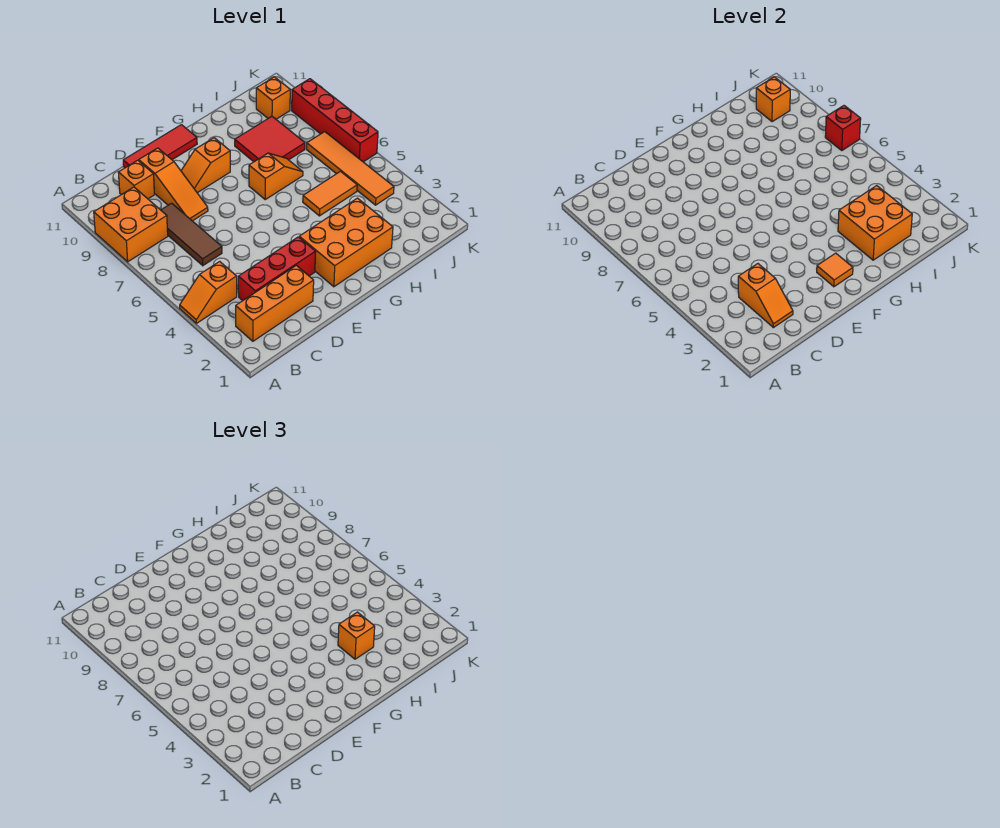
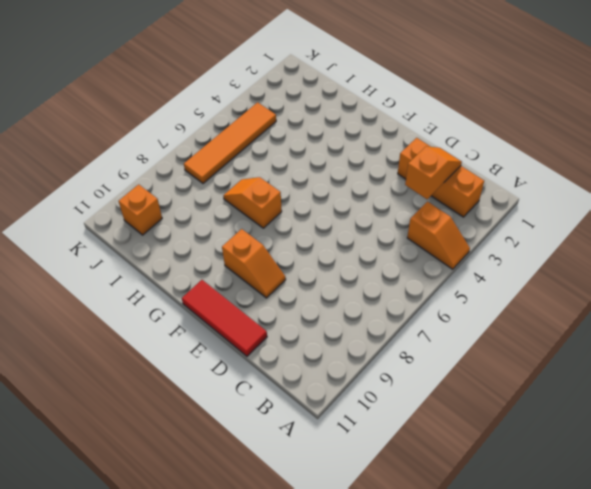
none -> orange brick A8:B9 level 1
none -> red brick C3:E3 level 1
none -> brown tile C6:C8 level 1

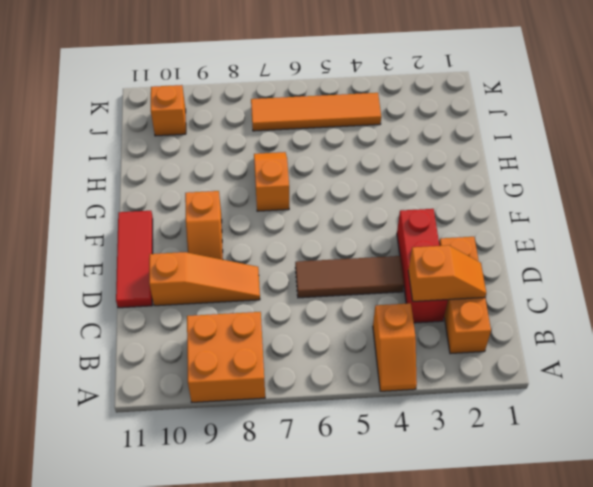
brown tile D4:D6 level 1 -> brown tile C6:C8 level 1
none -> orange brick C10 level 1
none -> orange brick F2:H3 level 1
none -> orange tile H5:I5 level 1

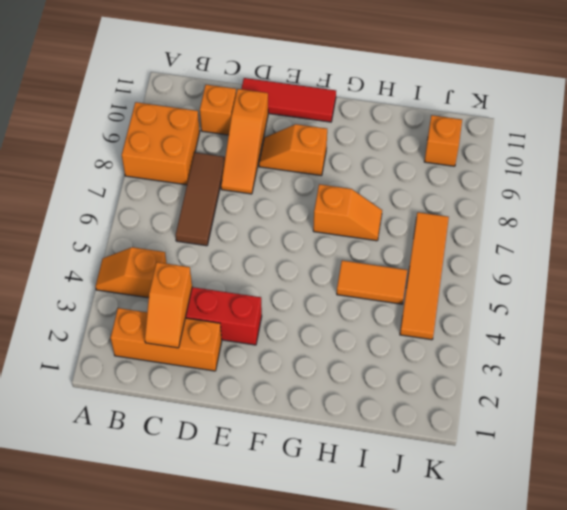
none -> orange brick F2:H3 level 1
none -> red tile H8:I9 level 1
none -> red brick K6:K9 level 1

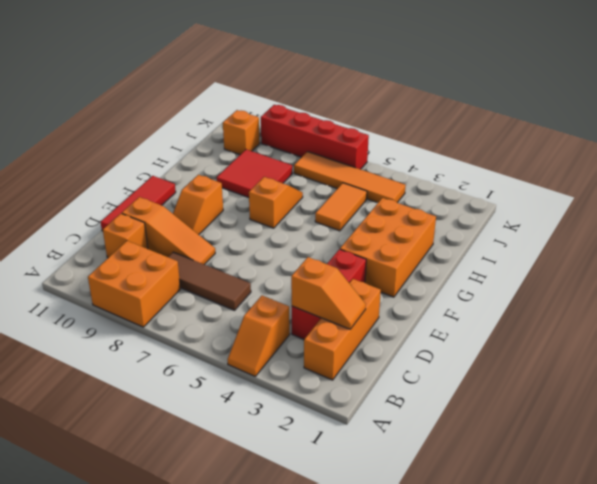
none -> orange tile F2 level 2
none -> orange brick H2:I3 level 2
none -> orange brick J10 level 2

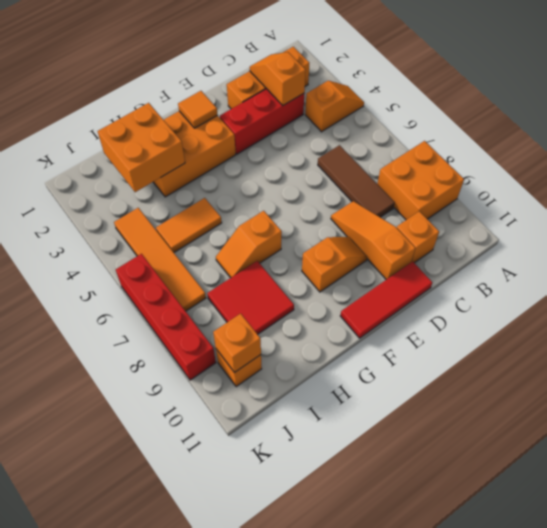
none -> red brick K7 level 2
none -> orange brick H3 level 3

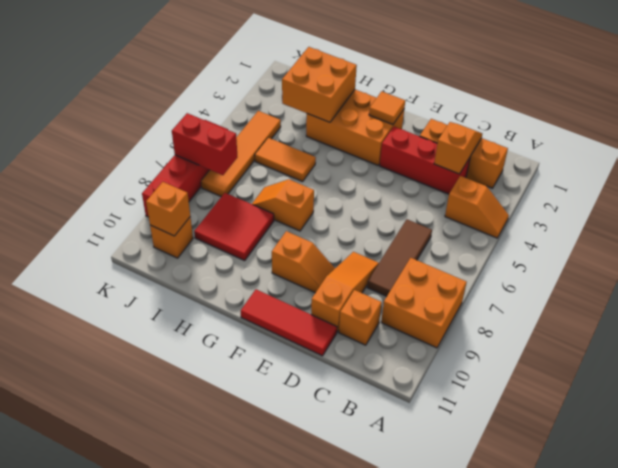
red brick J7:K7 level 2 -> red brick K7 level 2
none -> orange brick H3 level 3

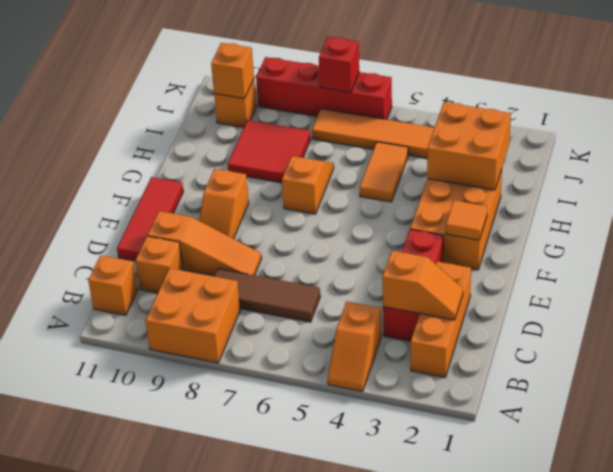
orange brick B11 level 1 -> orange brick H3 level 3

